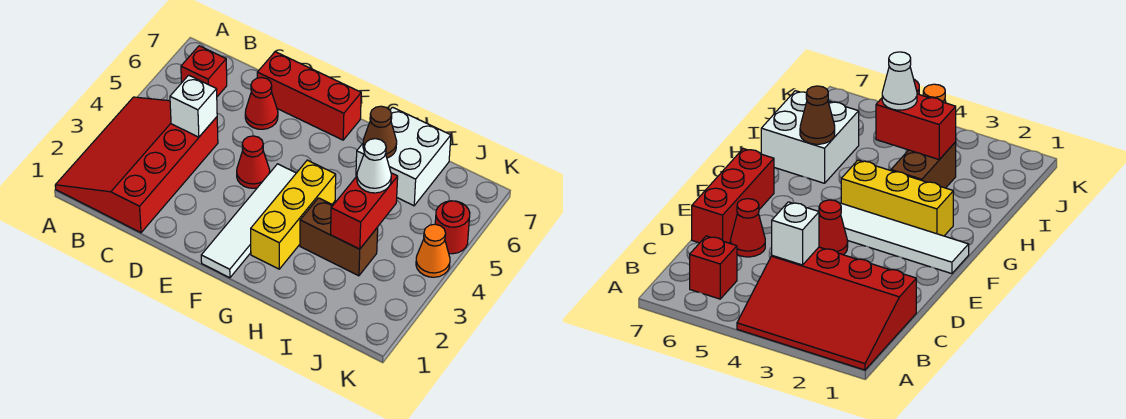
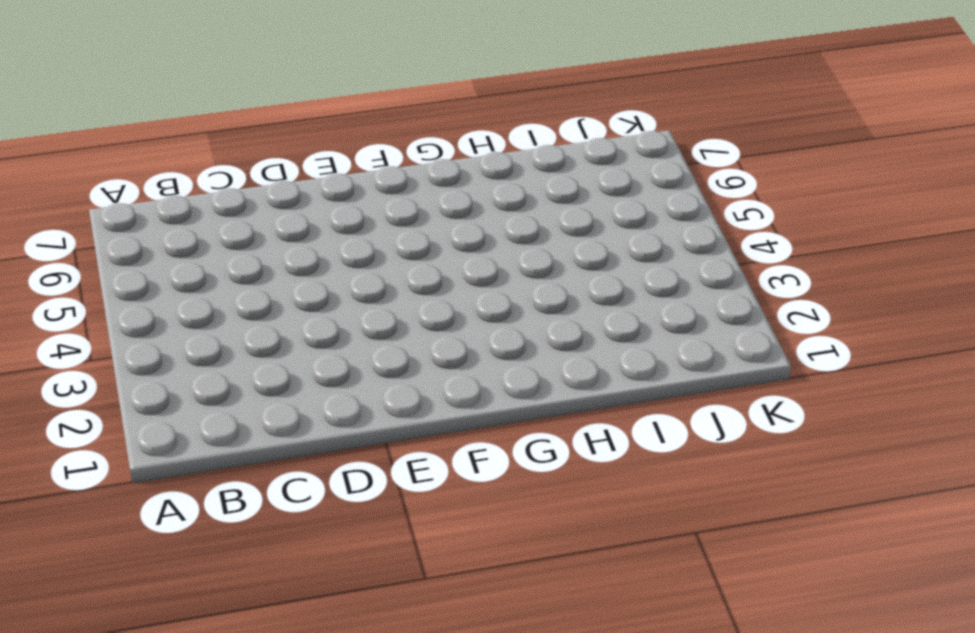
none -> red slope A1:C4 level 1 top C
none -> red brick B6 level 1
none -> red cone D6 level 1

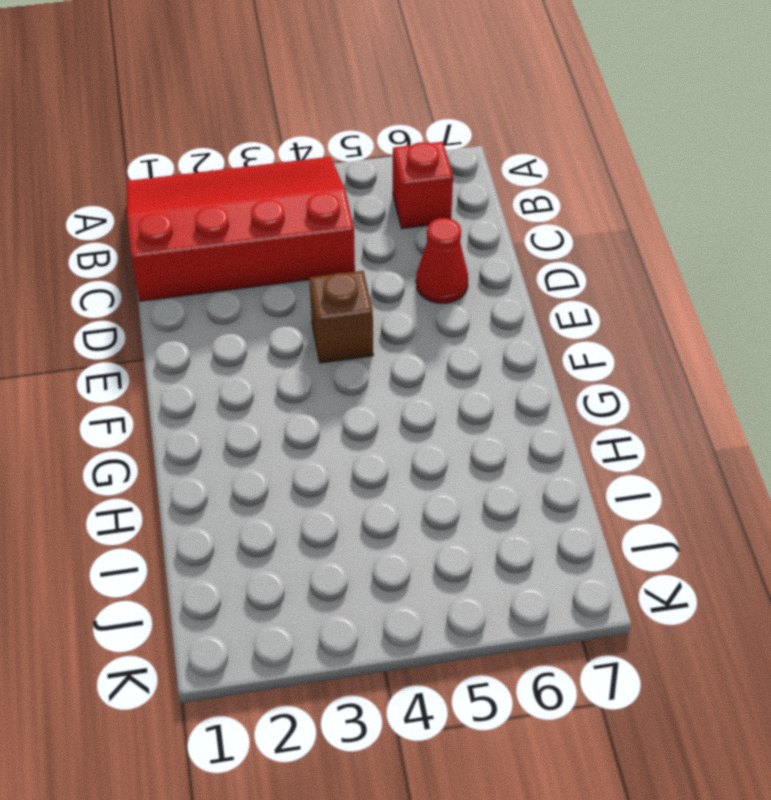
brown brick E4 level 1 -> red cone E4 level 1
none -> red brick D7:F7 level 1
none -> white tile F1:F4 level 1
none -> yellow brick G2:G4 level 1

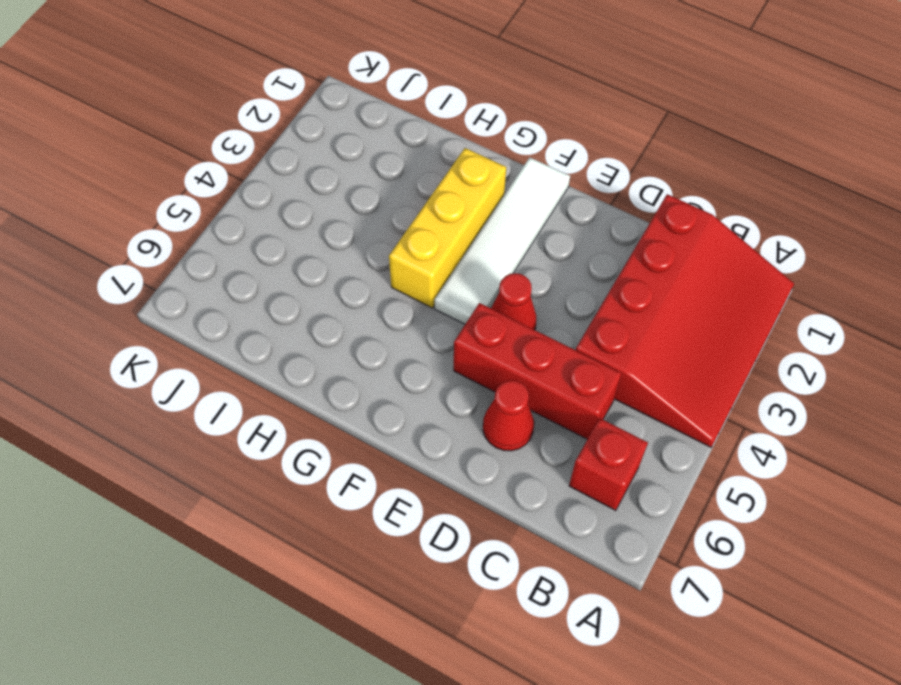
red brick C5:E5 level 1 -> red brick D7:F7 level 1
none -> brown brick H3:I3 level 1
none -> white brick H6:I7 level 1
none -> orange cone K4 level 1

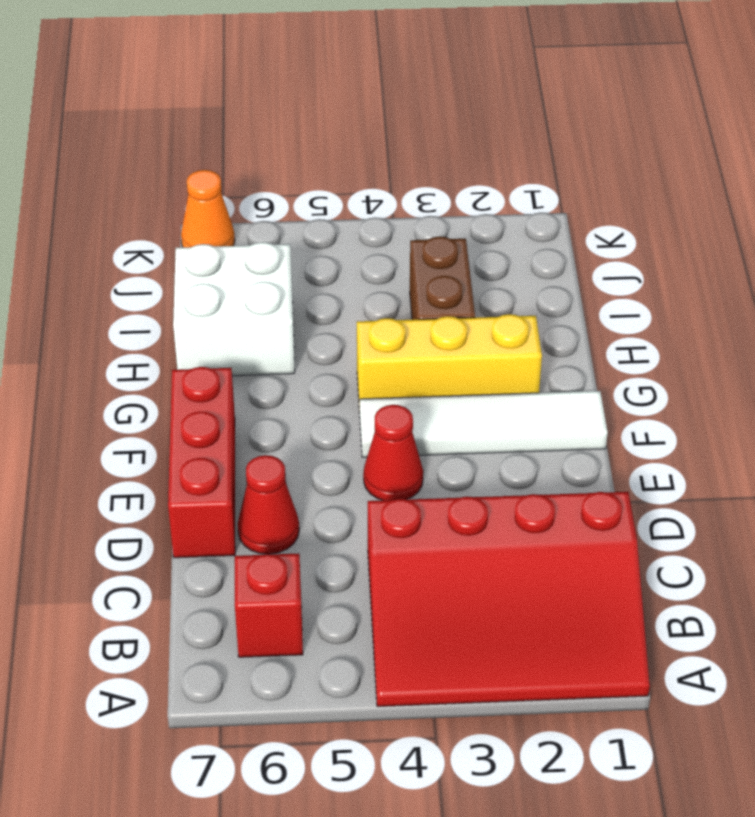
orange cone K7 level 1 -> orange cone K4 level 1
none -> red round brick K5 level 1
none -> white brick C4 level 2
none -> brown cone H6 level 2

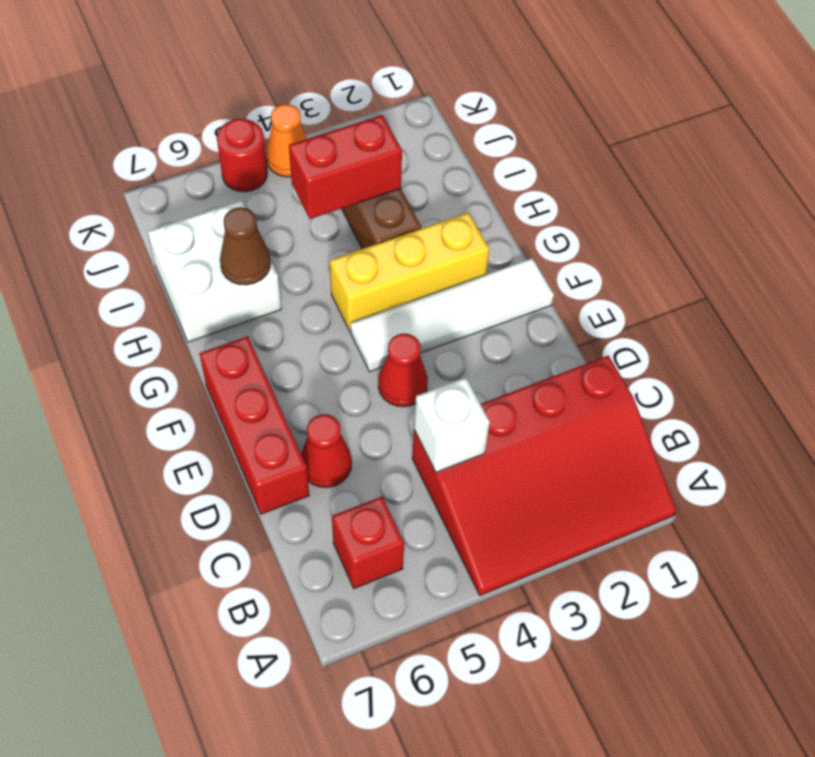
none -> white cone I4 level 3

